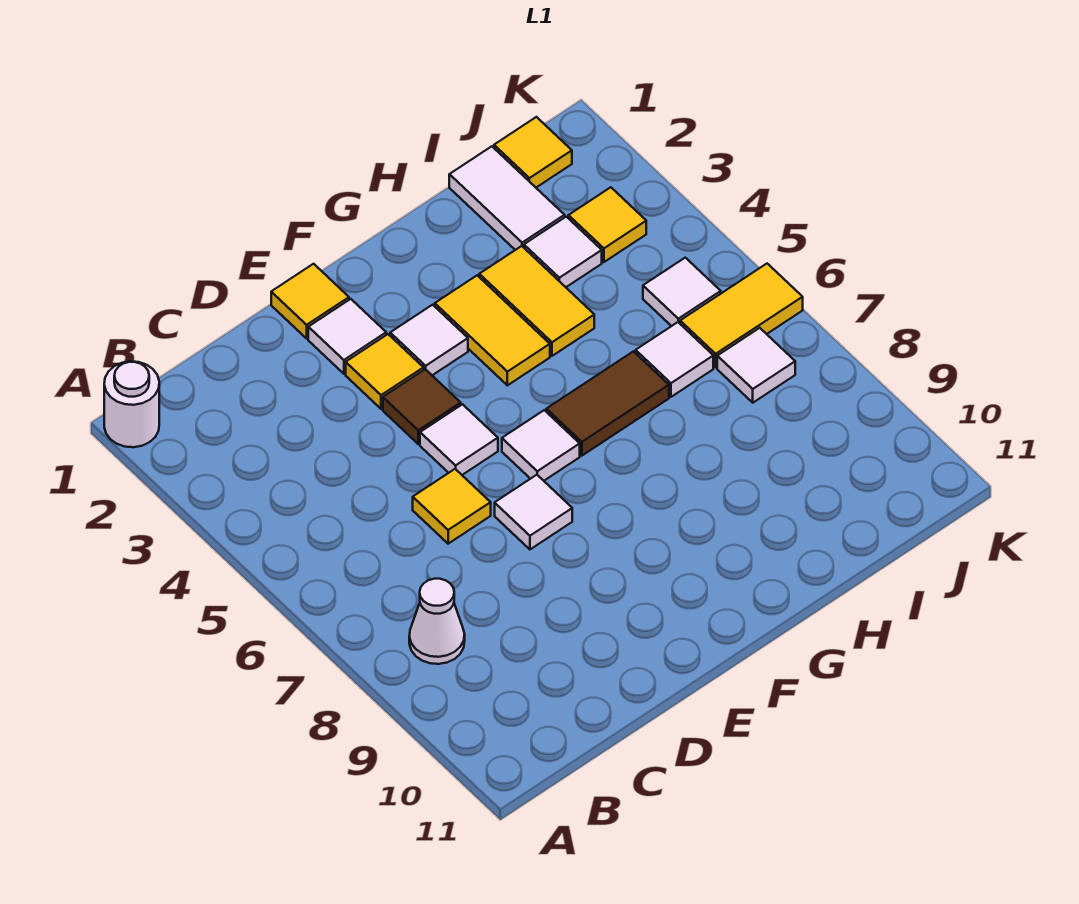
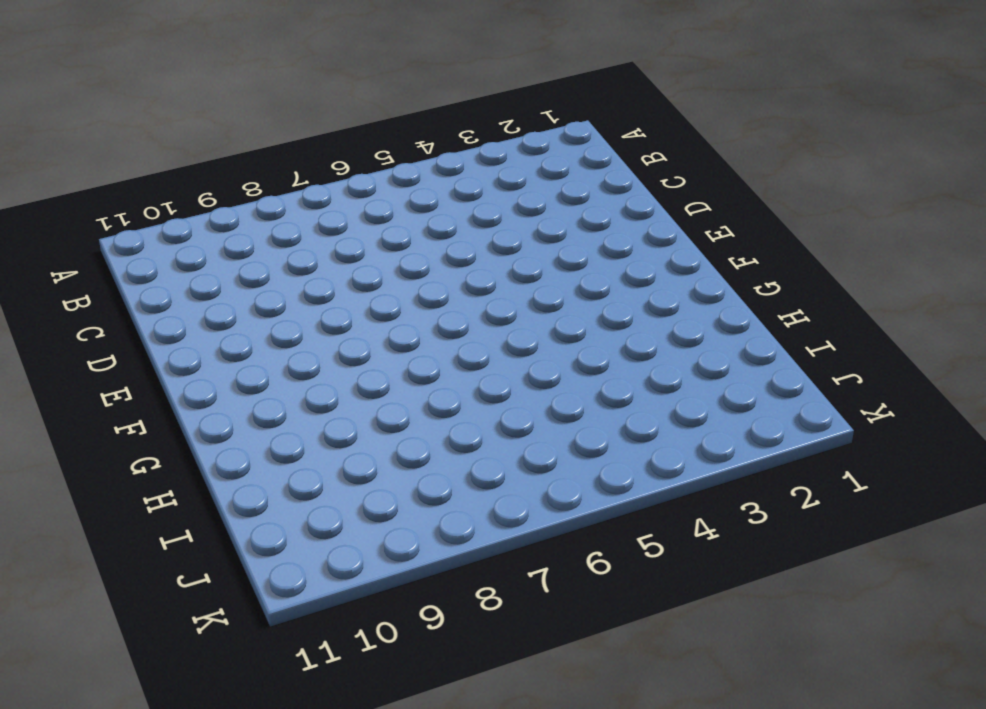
none -> white round brick A1 level 1
none -> white cone B8 level 1
none -> yellow tile D6 level 1

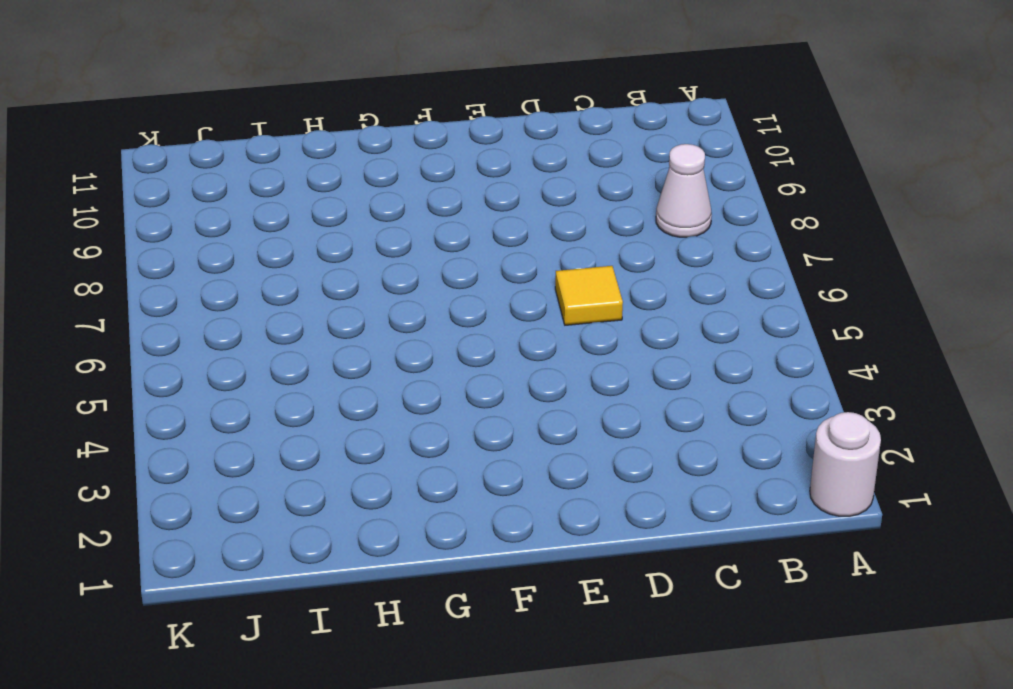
none -> yellow tile E1 level 1
none -> white tile E2 level 1
none -> yellow tile E3 level 1

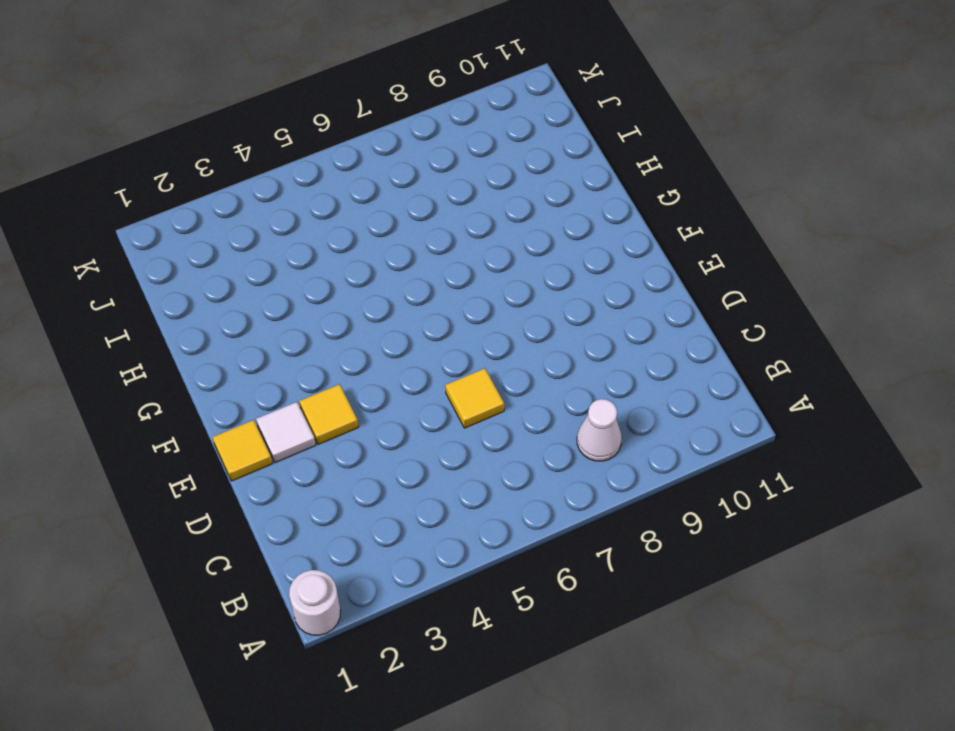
none -> brown tile E4 level 1
none -> white tile E5 level 1
none -> white tile E7 level 1

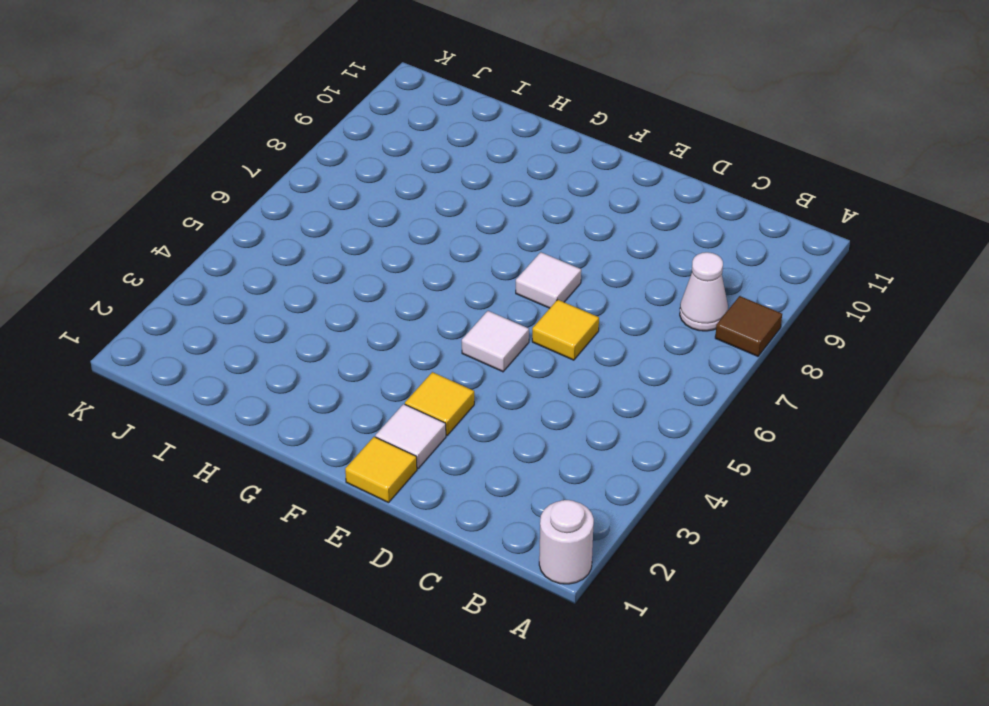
brown tile A8 level 1 -> brown tile E4 level 1
none -> white tile F3 level 1
none -> white tile F6 level 1
none -> yellow tile G3:G4 level 1

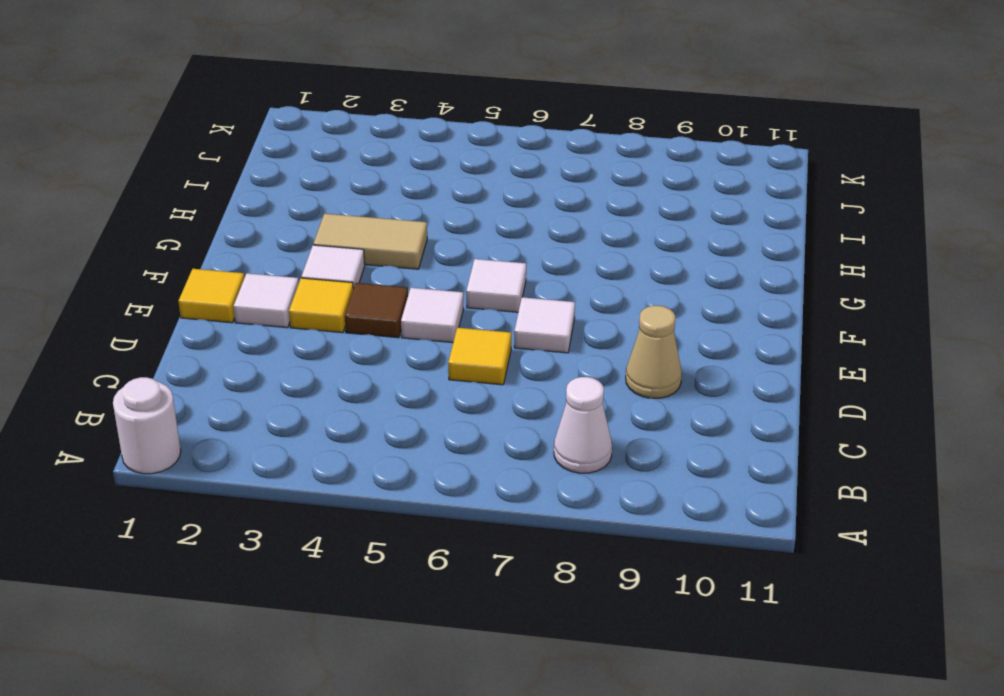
tan cone D9 level 1 -> none
tan tile G3:G4 level 1 -> yellow tile G3:G4 level 1
none -> brown tile G6:H6 level 1
none -> yellow tile H3:H4 level 1
none -> white tile I1:I2 level 1

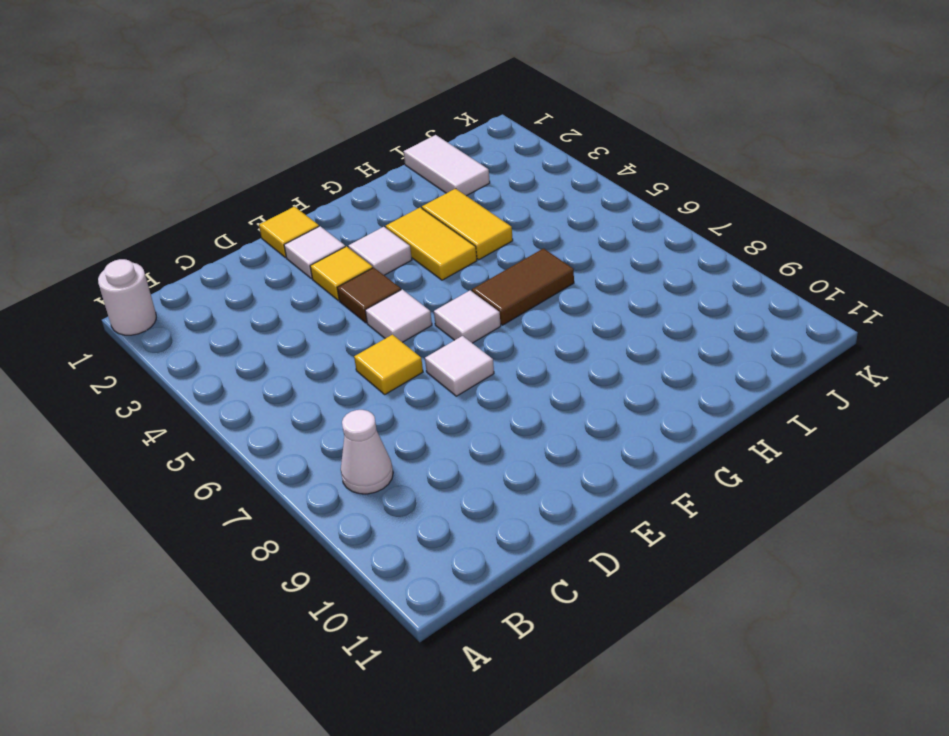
none -> white tile I3 level 1
none -> white tile I6 level 1
none -> yellow tile J1 level 1

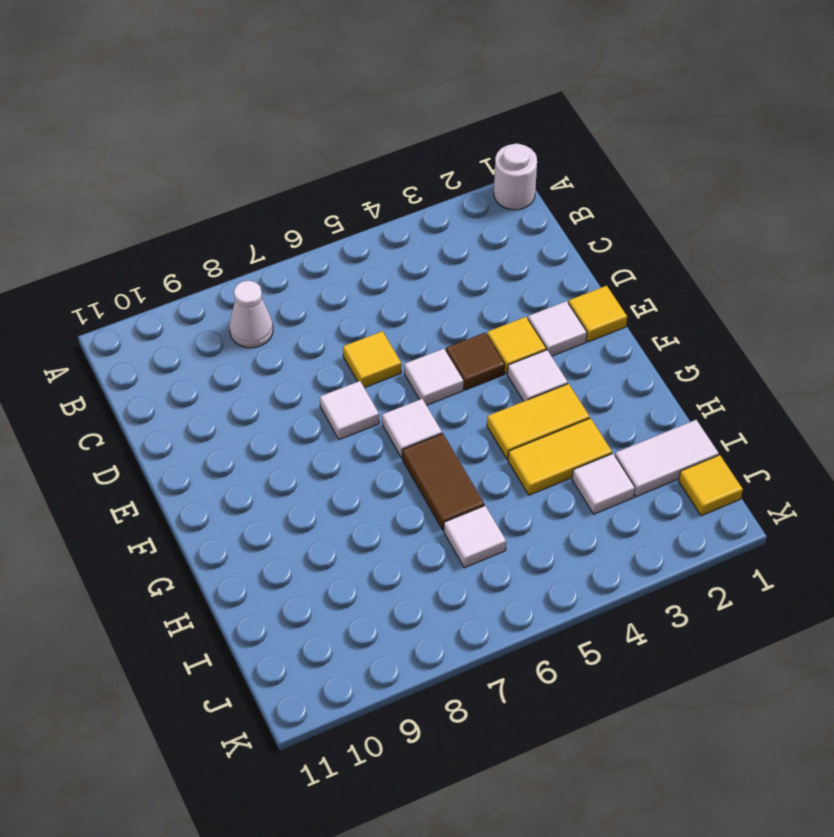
none -> yellow tile J3 level 1
none -> white tile J5 level 1
none -> yellow tile J6:K6 level 1

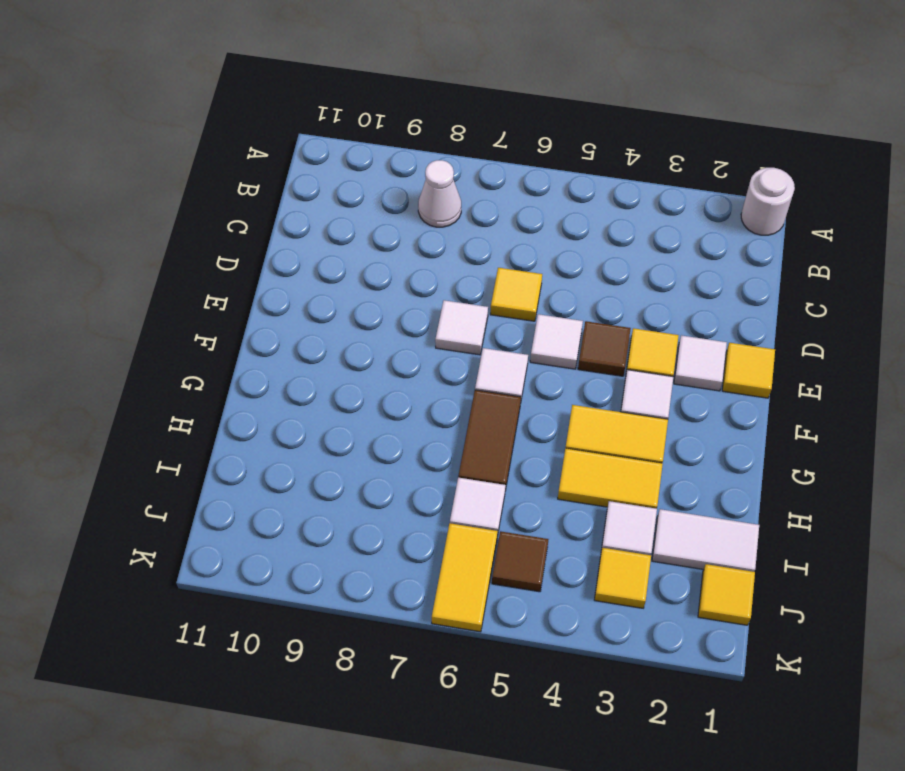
brown tile J5 level 1 -> white tile J5 level 1
none -> white tile J7 level 1

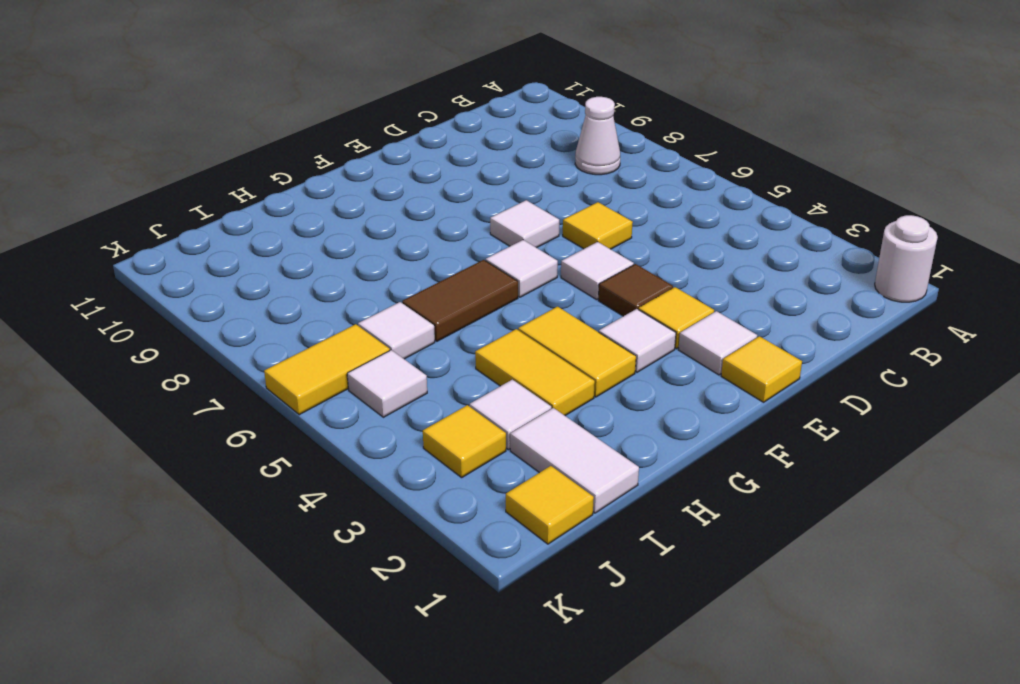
none -> white tile J7 level 1

